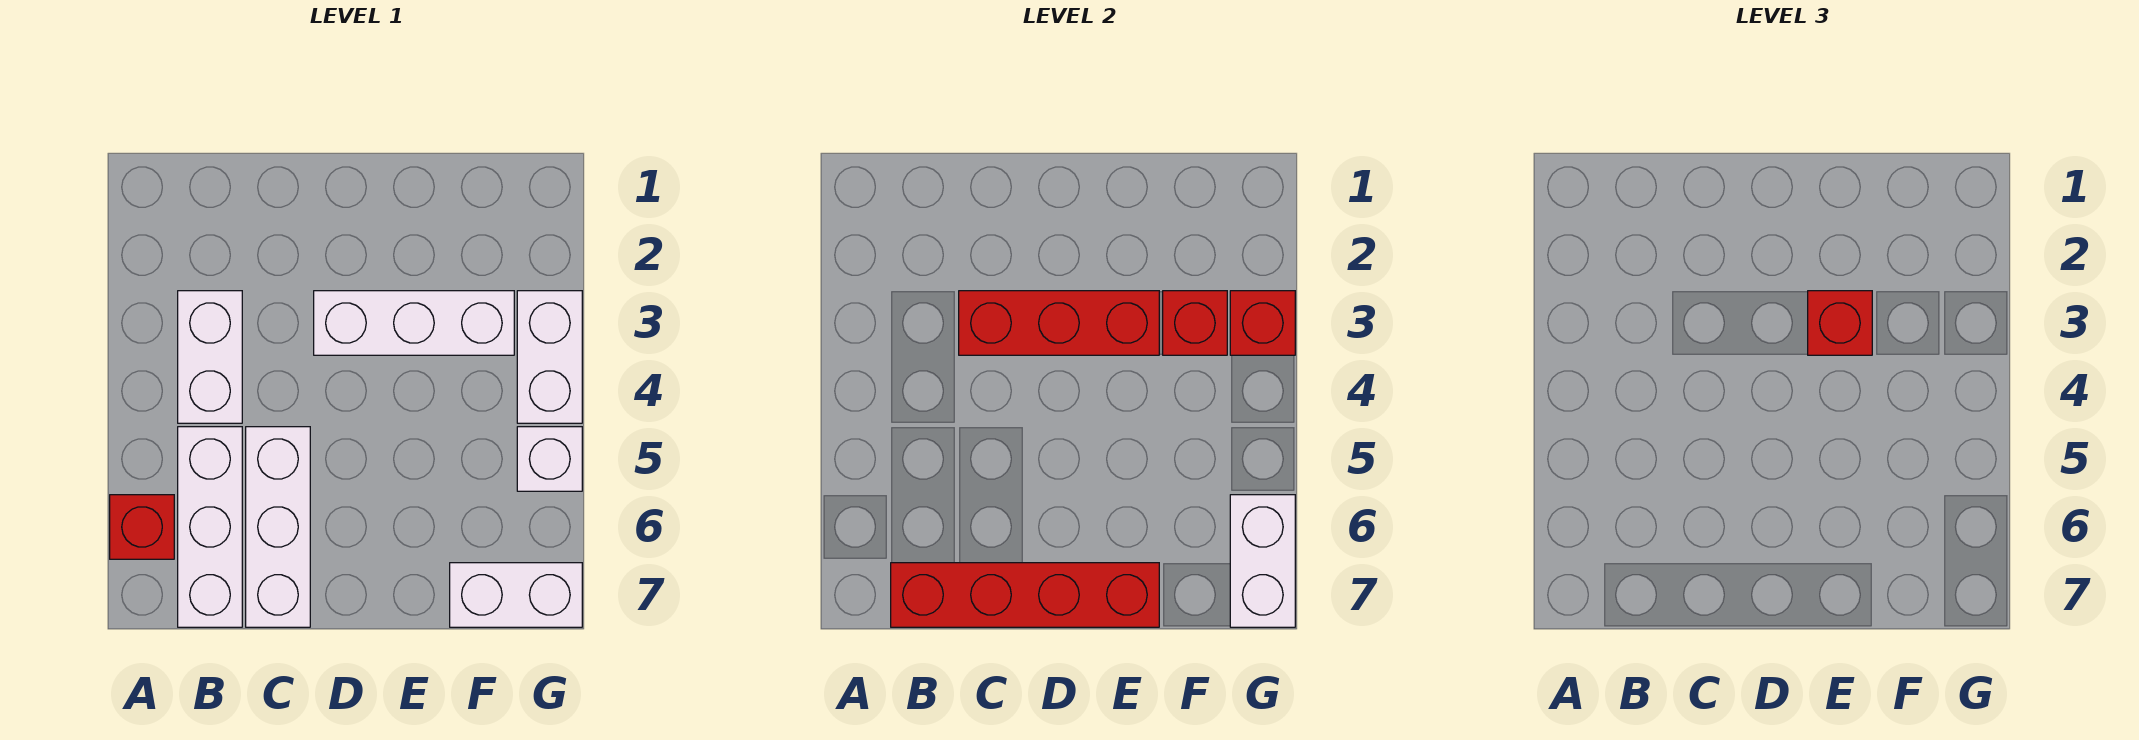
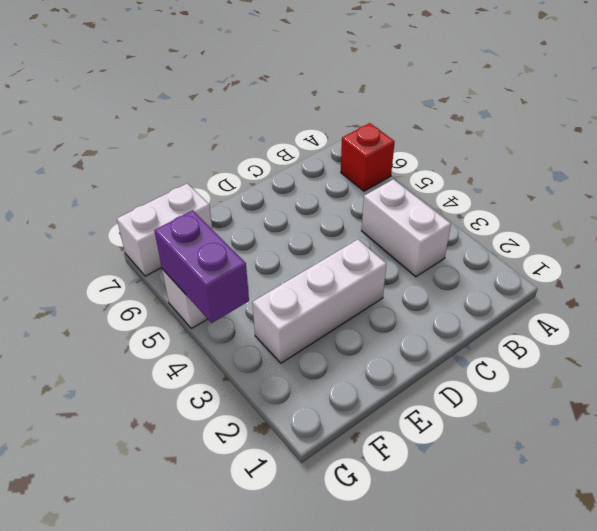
purple brick G4:G5 level 2 -> none
none -> white brick B5:B7 level 1
none -> white brick C5:C7 level 1
none -> white brick G3:G4 level 1

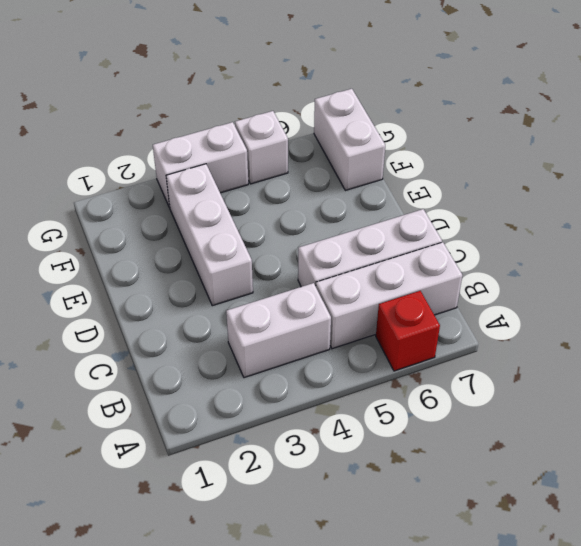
none -> red brick B7:E7 level 2
none -> red brick C3:E3 level 2
none -> red brick F3 level 2

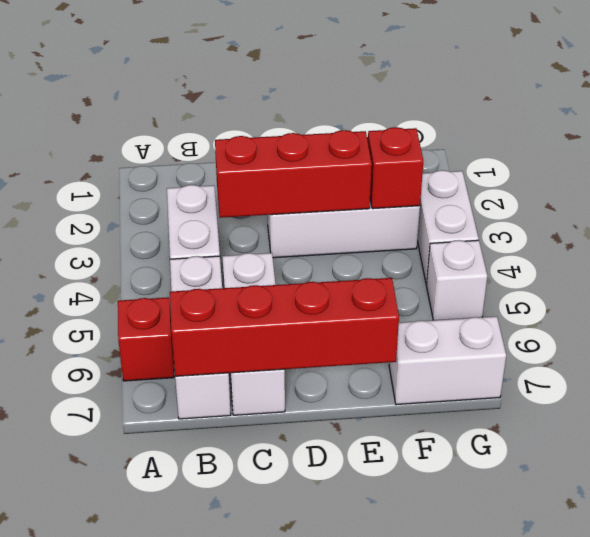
none -> red brick G3 level 2
none -> white brick G6:G7 level 2
none -> red brick E3 level 3

